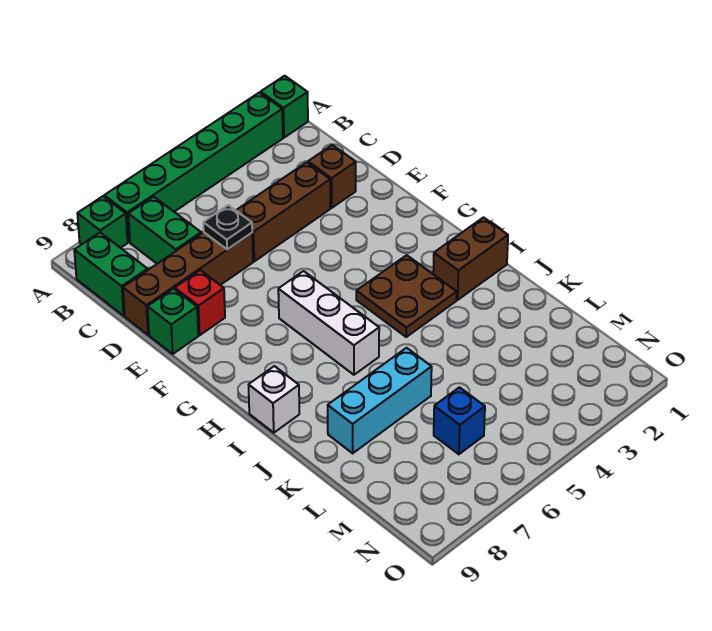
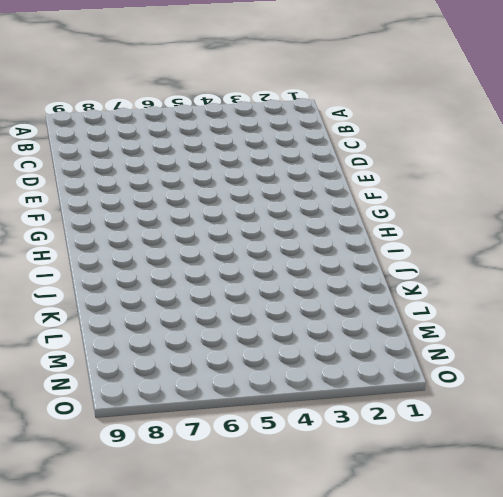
none -> green brick A1 level 1
none -> green brick A2:A7 level 1
none -> green brick A8 level 1

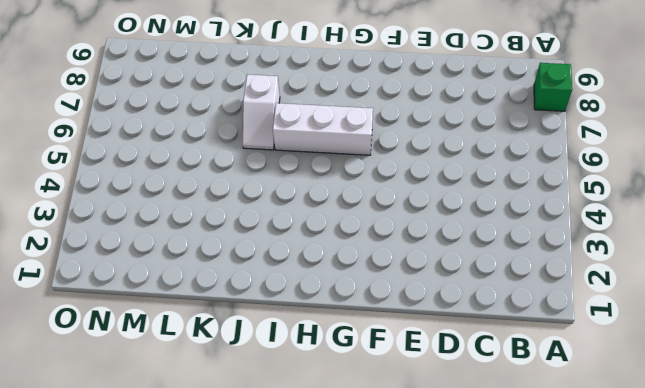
white slope J6:J7 level 1 top 7 -> none
none -> green brick A1 level 1
none -> green brick A2:A7 level 1
none -> green brick B7:C7 level 1

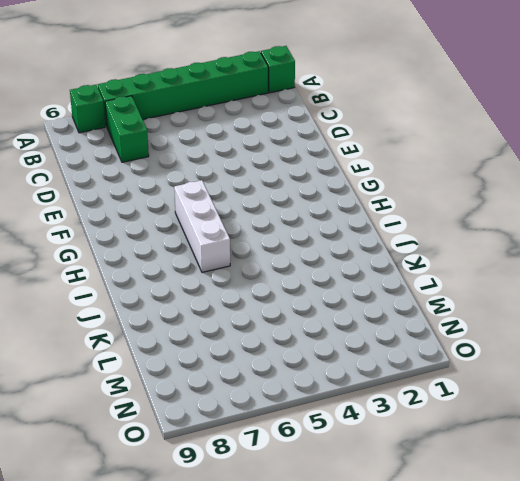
none -> green brick B9:C9 level 1
none -> brown brick D2 level 1
none -> brown brick D3:D5 level 1

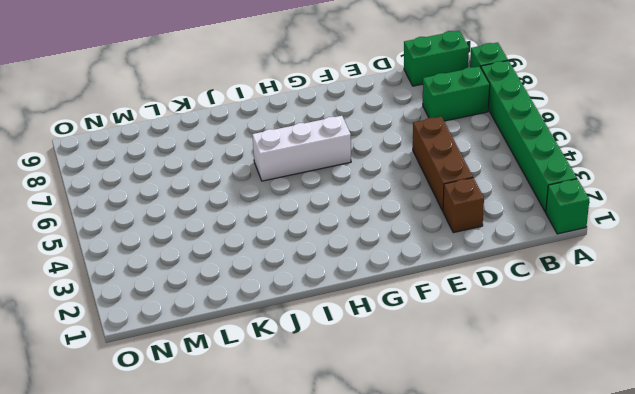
none -> brown brick D6:D9 level 1
none -> red brick E8 level 1
none -> green brick E9 level 1

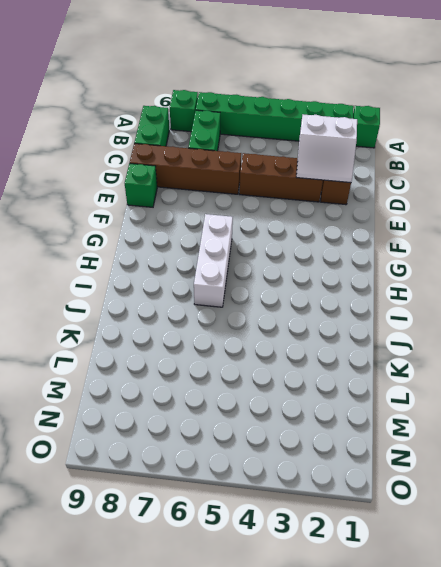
white slope C2:D3 level 2 top C -> none
none -> red brick E8 level 1
none -> brown plate H3:I4 level 1
none -> brown brick I1:I2 level 1

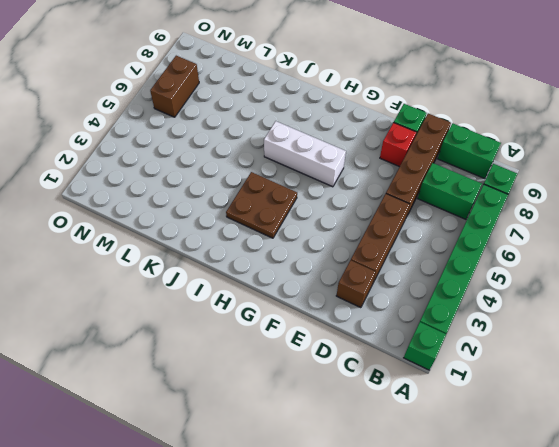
brown brick N6:N7 level 1 -> brown brick I1:I2 level 1
none -> white brick I9 level 1
none -> cyan brick K6:K8 level 1
none -> blue brick M6 level 1

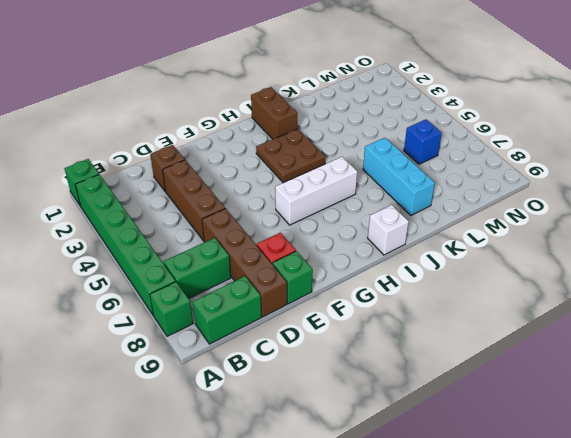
none -> black plate D6 level 2

